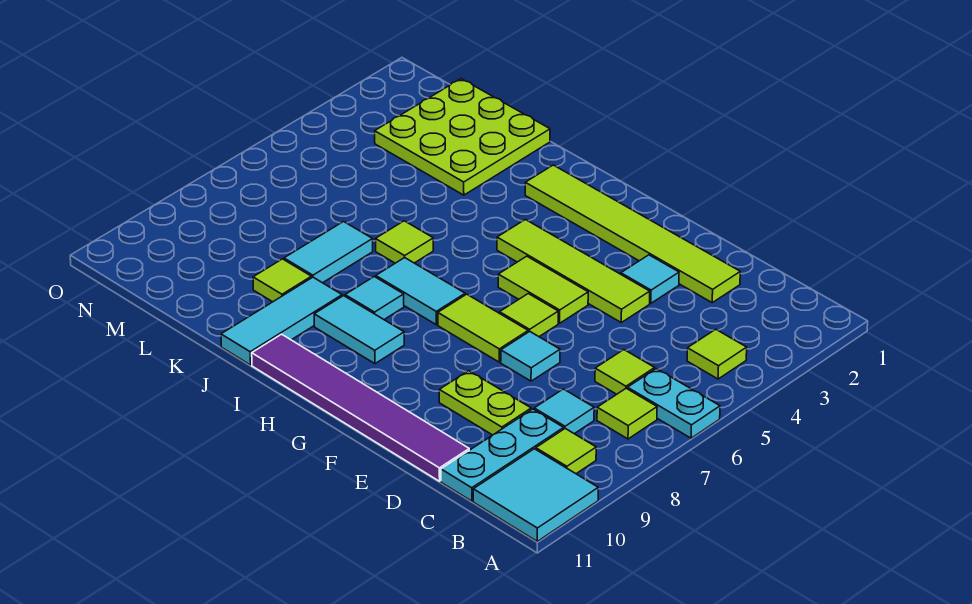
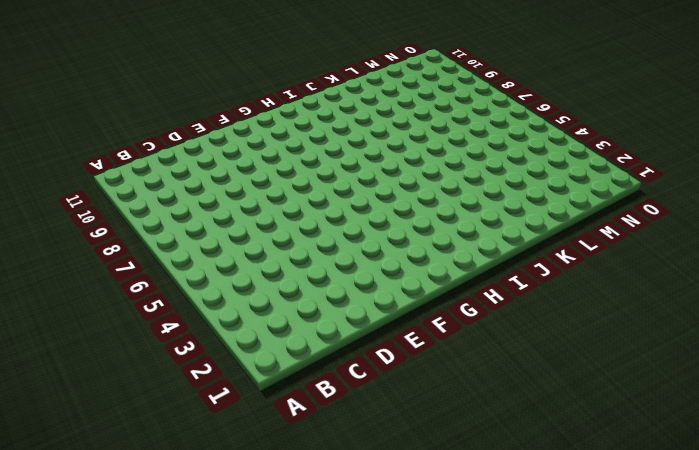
none -> cyan plate A6:B6 level 1
none -> cyan tile A10:B11 level 1
none -> lime tile B4 level 1

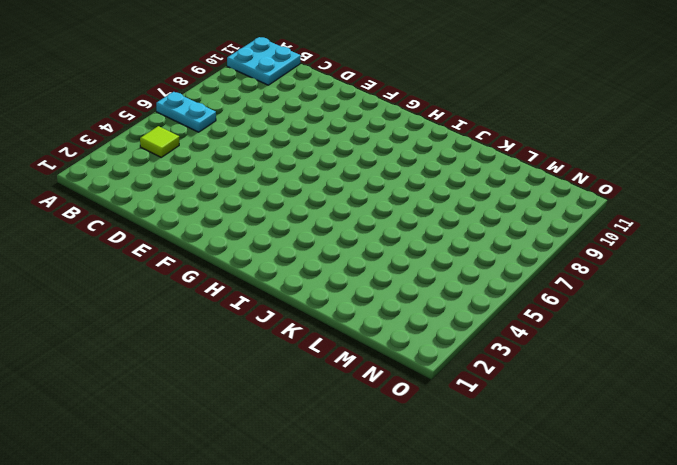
cyan plate A10:B11 level 1 -> cyan tile A10:B11 level 1
none -> lime tile B7 level 1
none -> lime tile B9 level 1
none -> lime tile C6 level 1

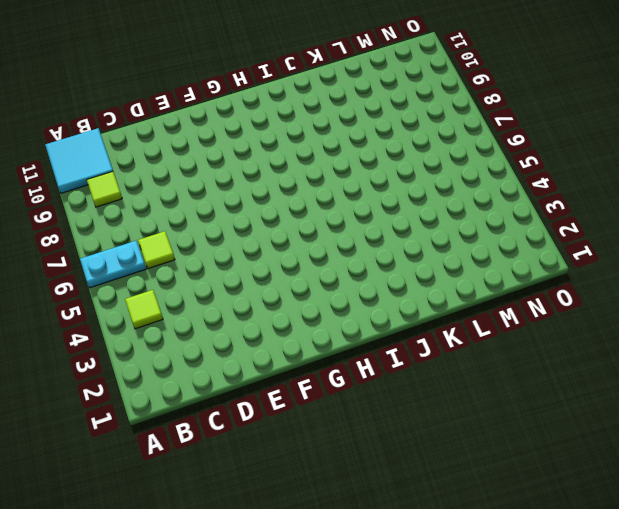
none -> lime tile B7 level 1
none -> cyan tile C8 level 1
none -> cyan plate C9:C11 level 1

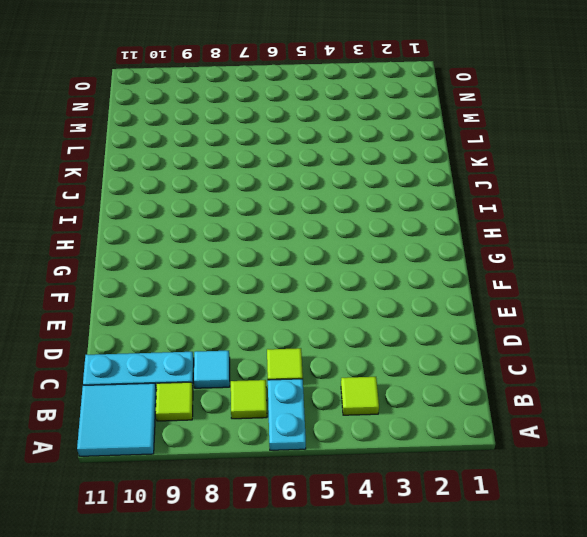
none -> lime tile D2:I2 level 1
none -> lime plate D9:E9 level 1
none -> purple tile D11:I11 level 1

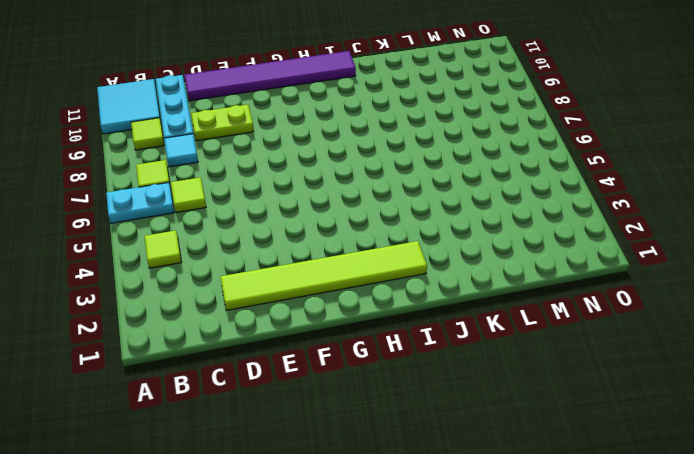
none -> cyan tile E3 level 1
none -> lime tile E4:H4 level 1
none -> cyan tile E7 level 1

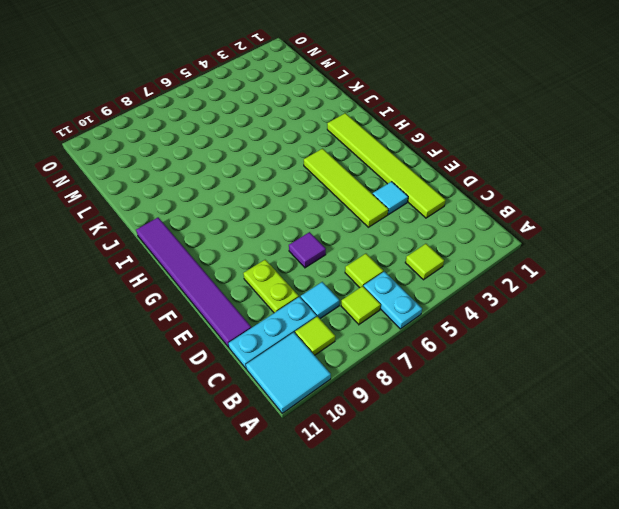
purple tile E7 level 1 -> cyan tile E7 level 1
none -> lime tile F5:G5 level 1
none -> lime tile F6 level 1
none -> lime tile F7:G7 level 1

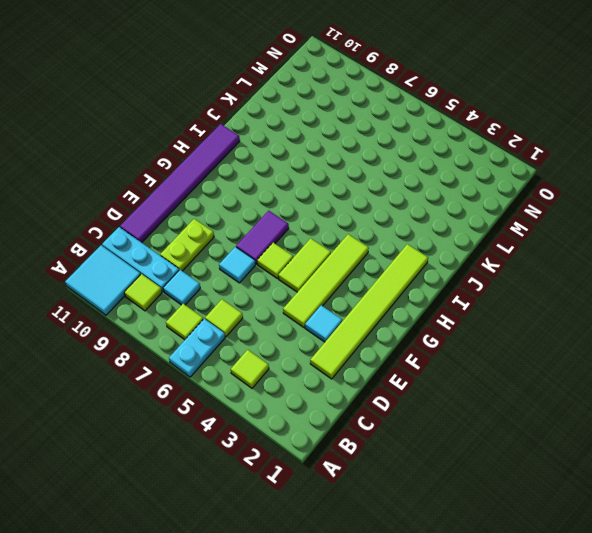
purple tile F7:G7 level 1 -> lime tile F7:G7 level 1
none -> cyan tile H7:I7 level 1
none -> cyan tile H9:I9 level 1
none -> cyan tile I8 level 1

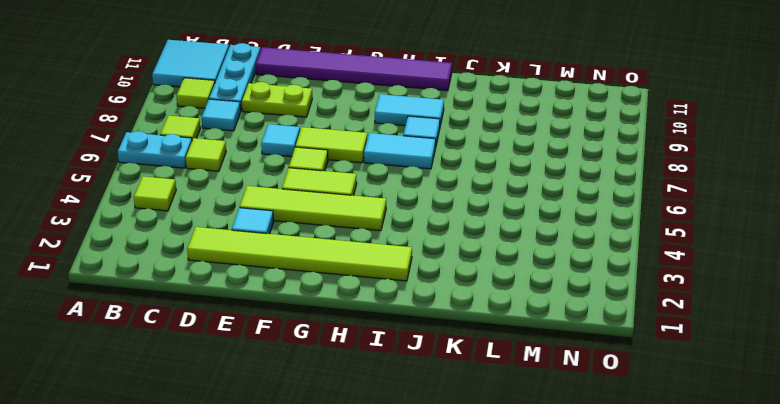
none -> lime tile J6 level 1
none -> cyan tile J9:J11 level 1
none -> lime plate K1:M3 level 1

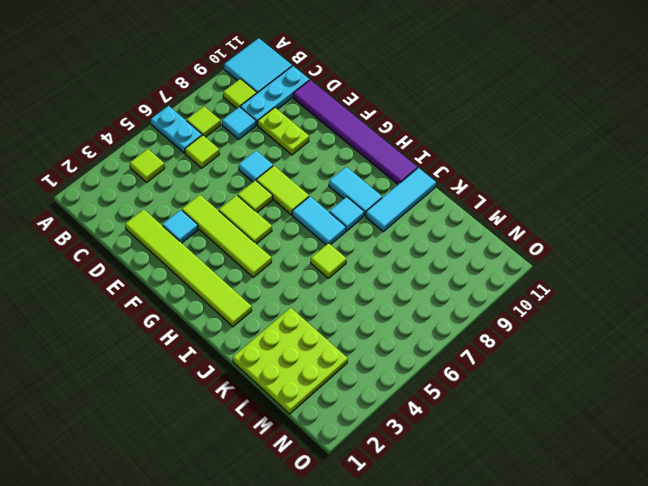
none -> cyan tile K7:K8 level 1
none -> lime tile K9 level 1

